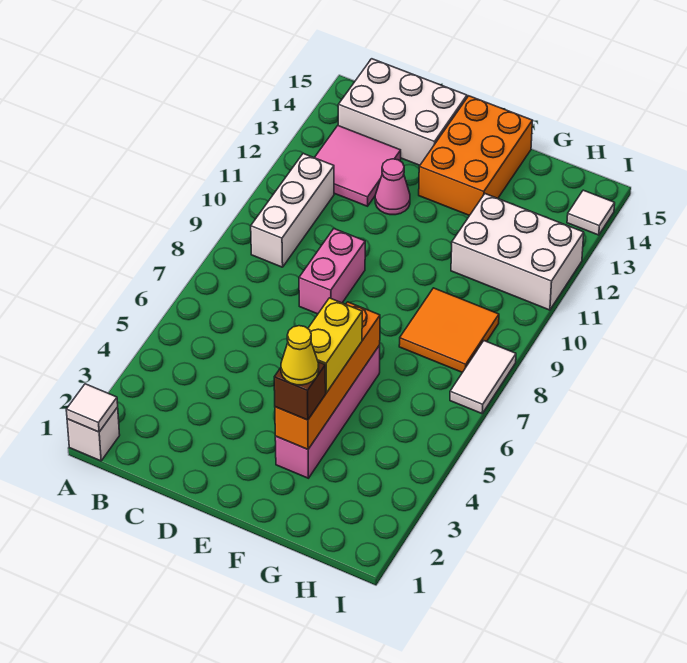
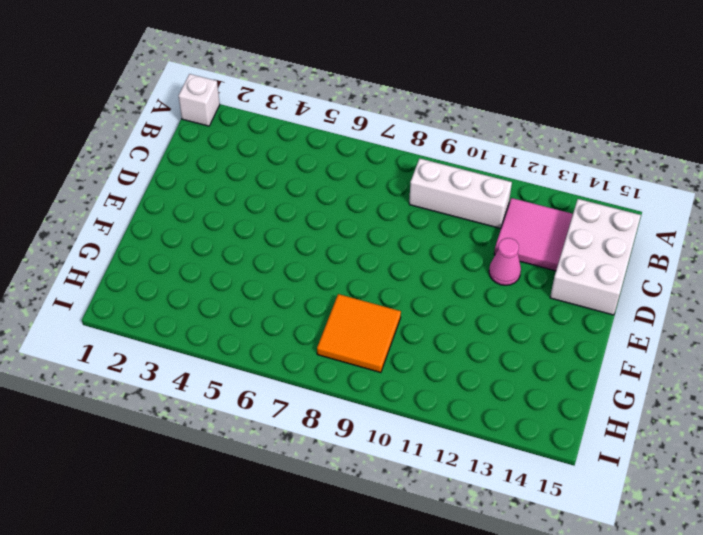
none -> pink brick D8:D9 level 1
none -> orange brick E13:F15 level 1
none -> pink brick F3:F6 level 1

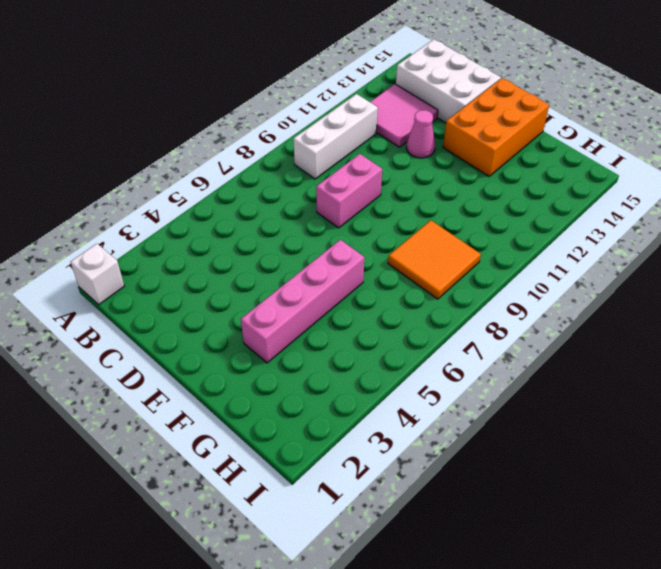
none -> white brick G11:I12 level 1
none -> white tile I7:I8 level 1
none -> white tile I14 level 1

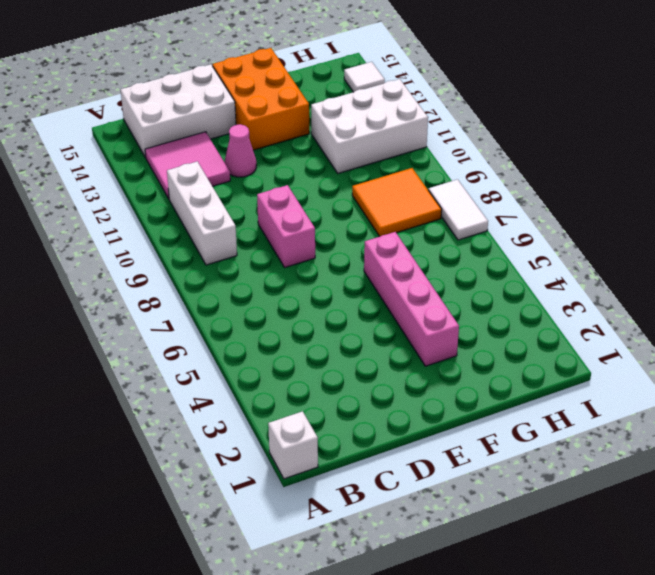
none -> white tile A1 level 2
none -> orange brick F3:F6 level 2
none -> brown brick F3 level 3

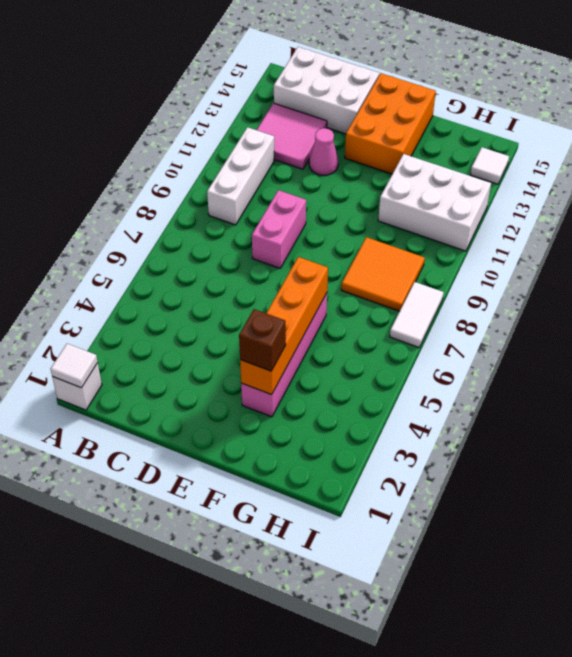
none -> yellow brick F4:F5 level 3
none -> yellow cone F3 level 4

